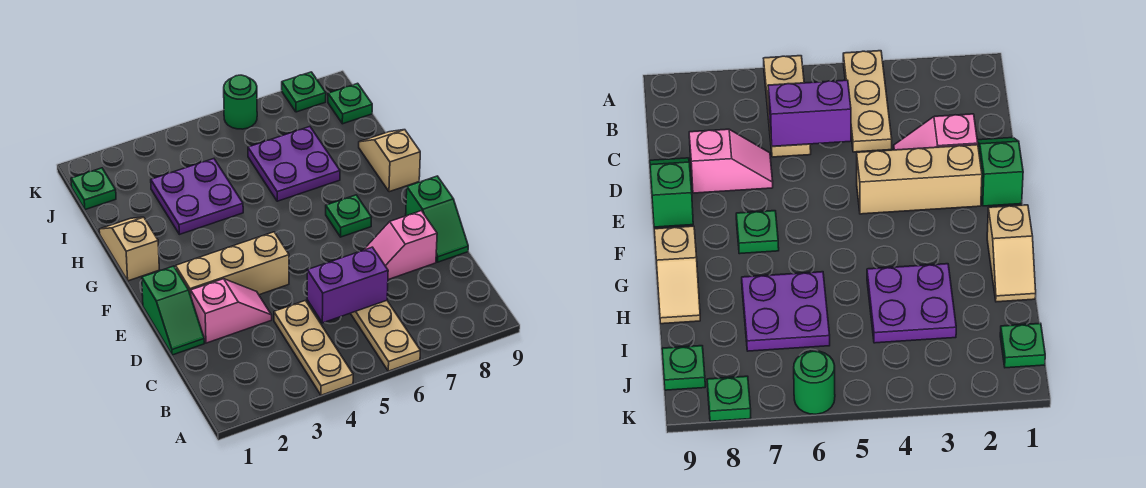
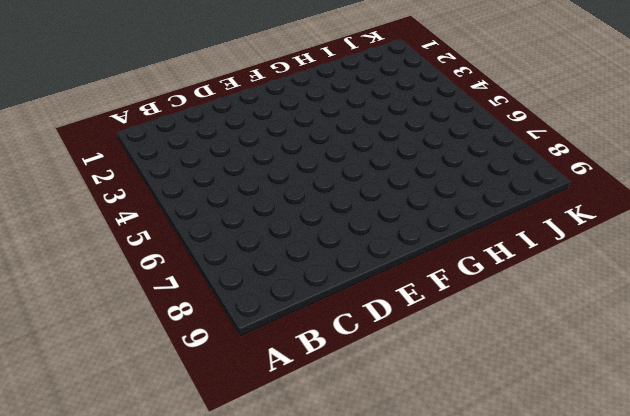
none -> tan plate A4:C4 level 1
none -> tan plate A6:C6 level 1
none -> green slope D1:E1 level 1 top E

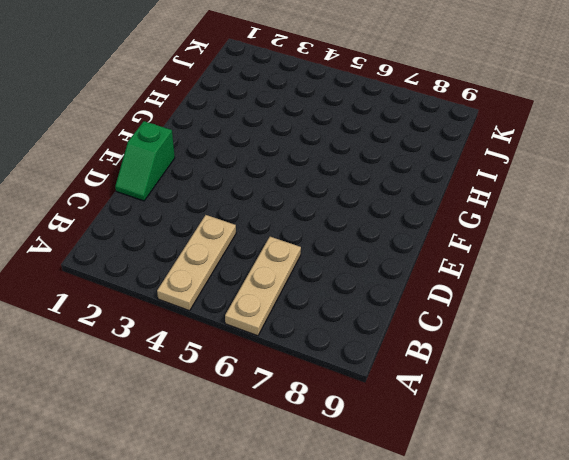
none -> pink slope D2:D3 level 1 top 2
none -> pink slope D7:D8 level 1 top 8
none -> green slope D9:E9 level 1 top E

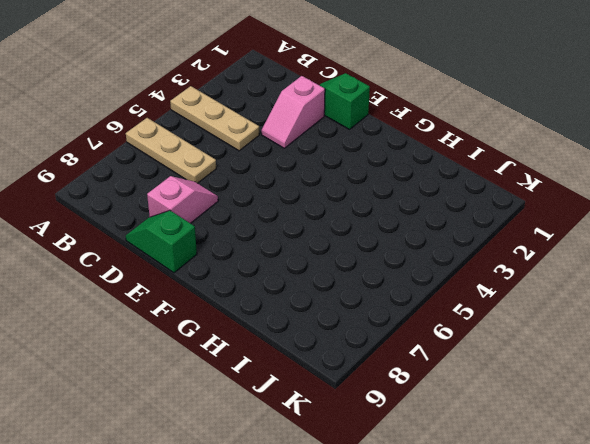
none -> tan brick E2:E4 level 1
none -> green plate F7 level 1
none -> tan slope G1:H1 level 1 top G

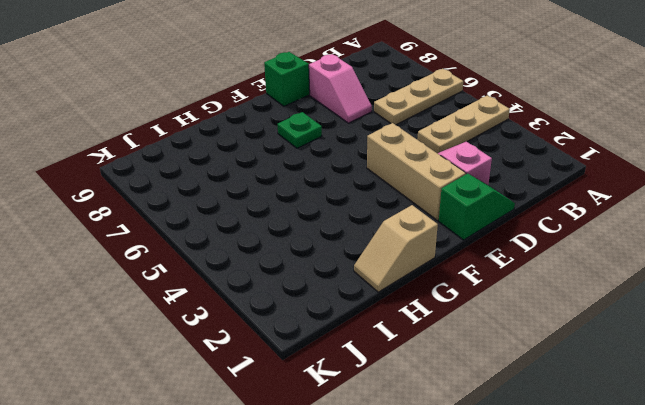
none -> tan slope G9:H9 level 1 top G
none -> purple plate H3:I4 level 1
none -> purple plate H6:I7 level 1

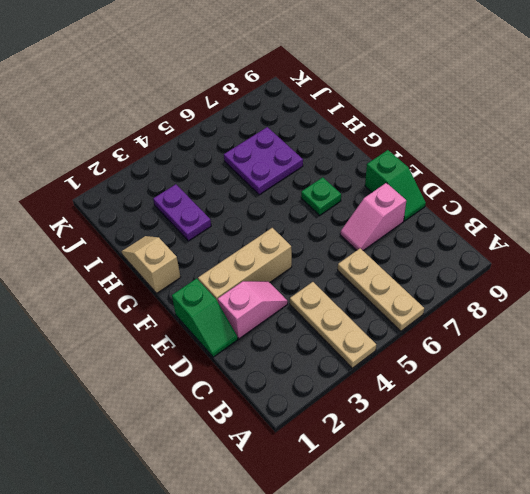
purple plate H3:I3 level 1 -> purple plate H3:I4 level 1
none -> tan slope G9:H9 level 1 top G
none -> green plate J1 level 1
none -> green plate J9 level 1

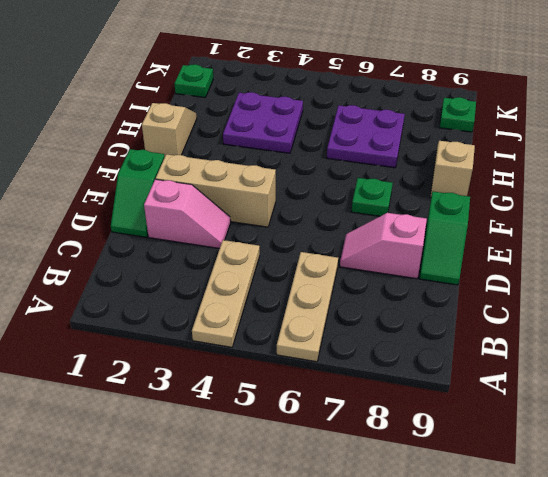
none -> green round brick K6 level 1
none -> green plate K8 level 1
none -> purple brick C5:C6 level 2

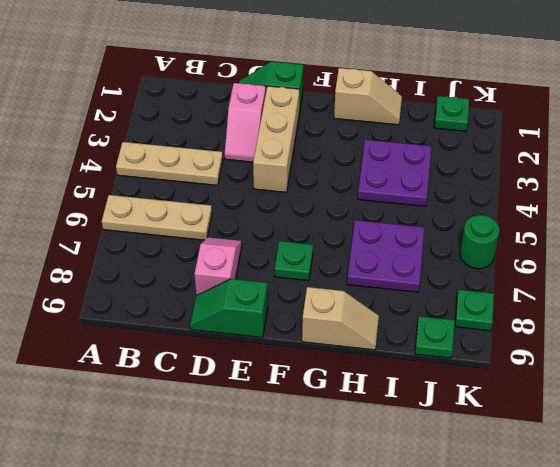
none -> purple brick C5:C6 level 2

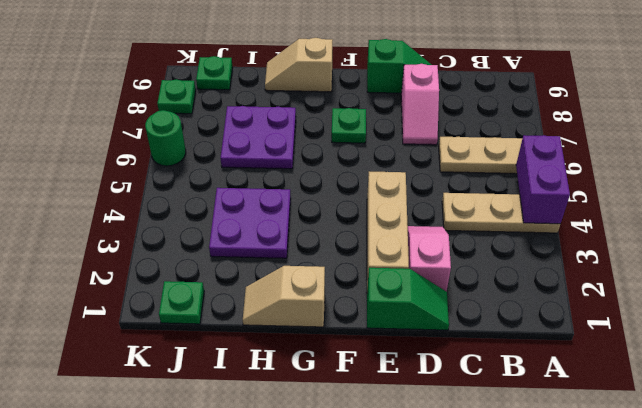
purple brick A4:A5 level 2 -> purple brick C5:C6 level 2

